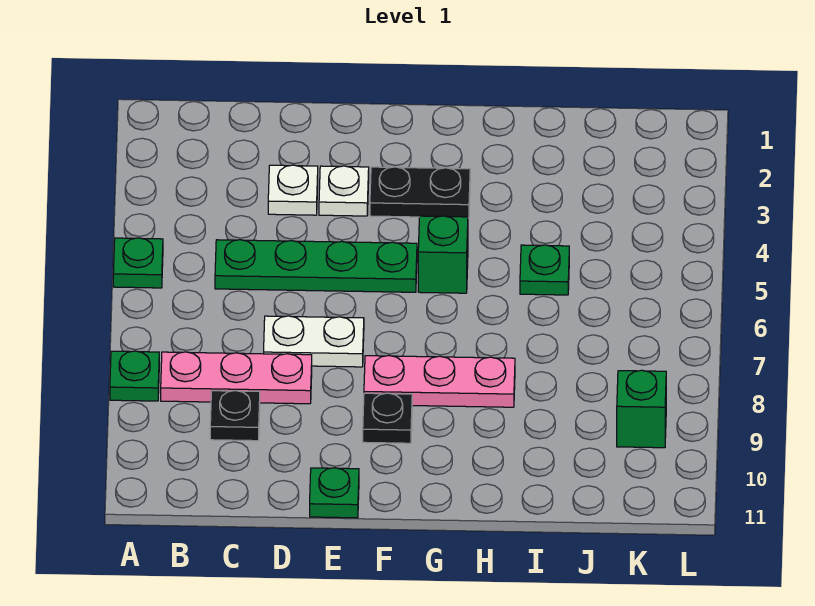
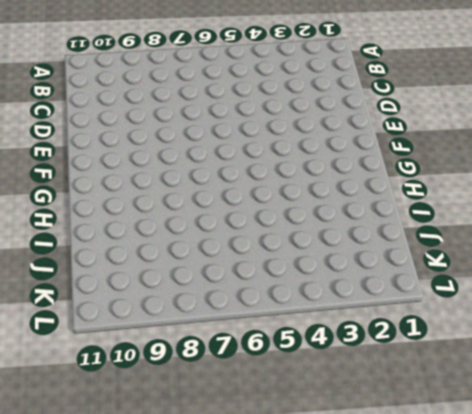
none -> green plate A5 level 1
none -> green plate A8 level 1
none -> pink plate B8:D8 level 1

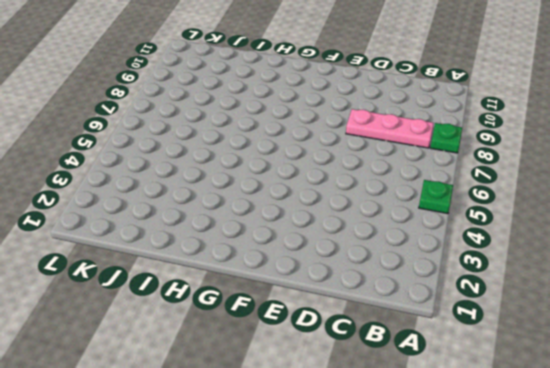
none -> green plate C5:F5 level 1
none -> black plate C9 level 1
none -> white plate D3 level 1

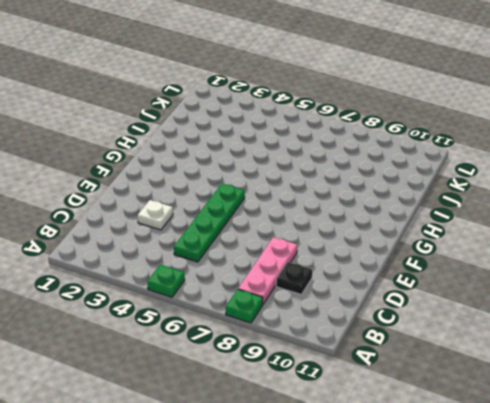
none -> white plate D7:E7 level 1
none -> white plate E3 level 1
none -> green plate E11 level 1

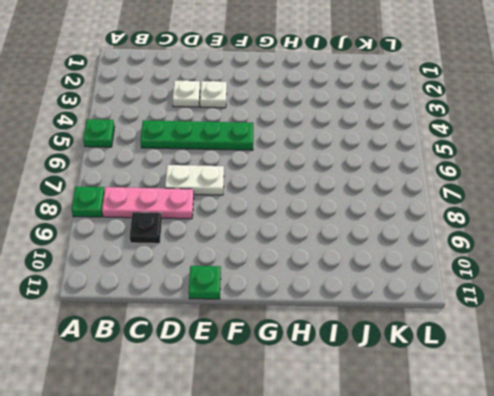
none -> black plate F3:G3 level 1
none -> pink plate F8:H8 level 1
none -> black plate F9 level 1

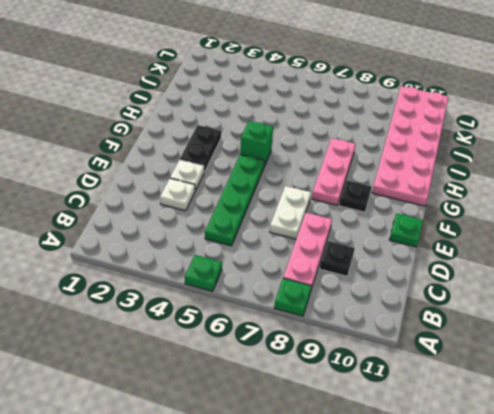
pink plate G10:L11 level 1 -> none
none -> green plate I5 level 1
none -> green brick K9 level 1

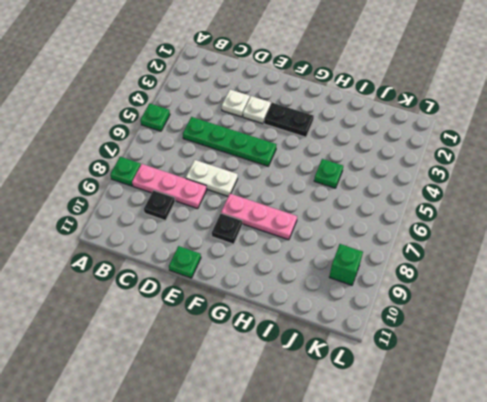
none -> green brick G5 level 1

